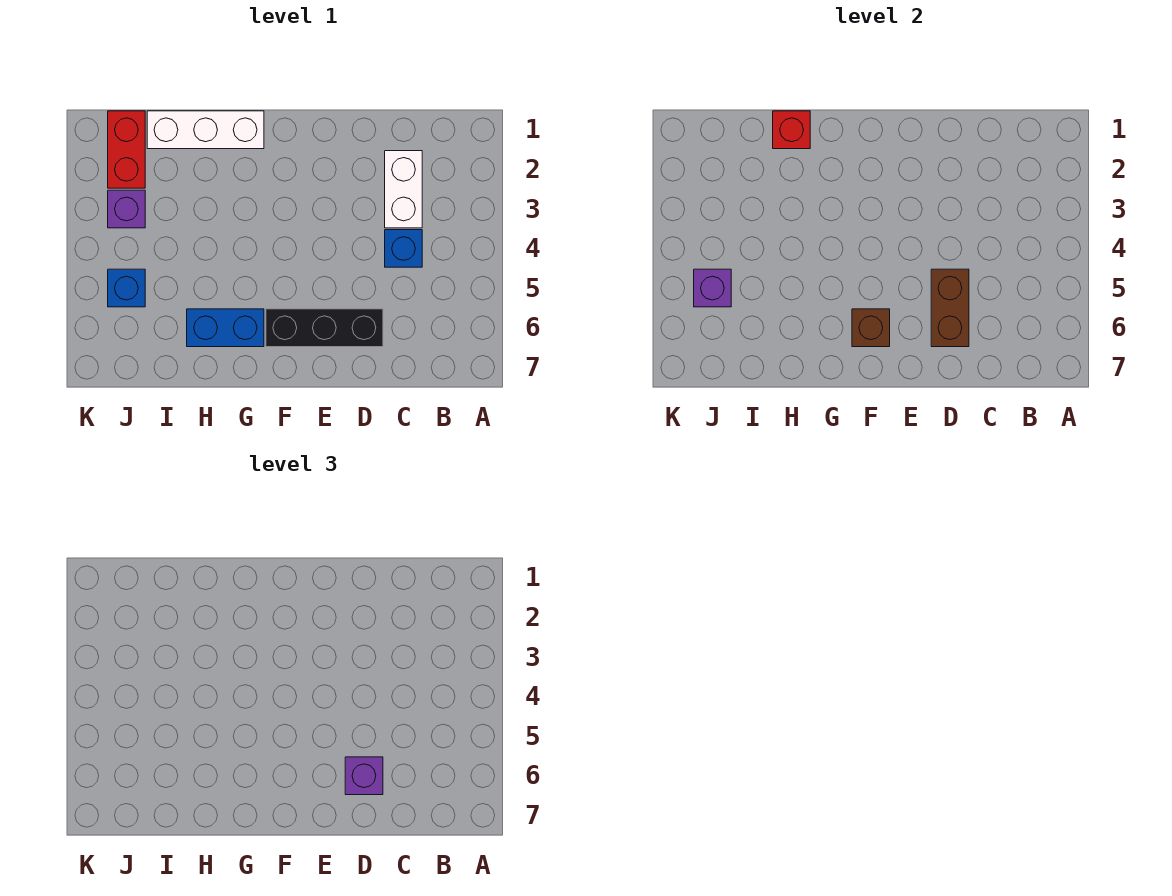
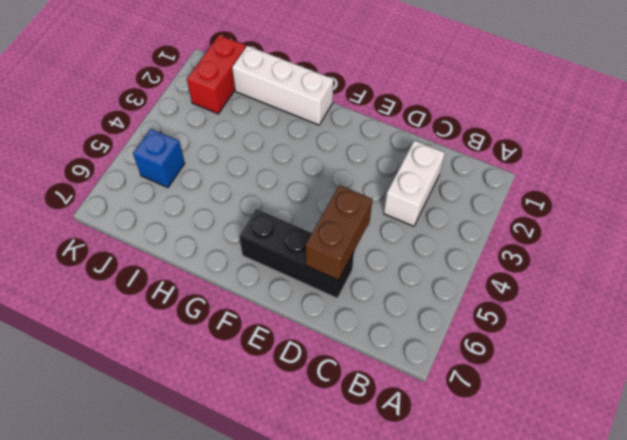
none -> blue brick C4 level 1
none -> blue brick G6:H6 level 1
none -> purple brick J3 level 1

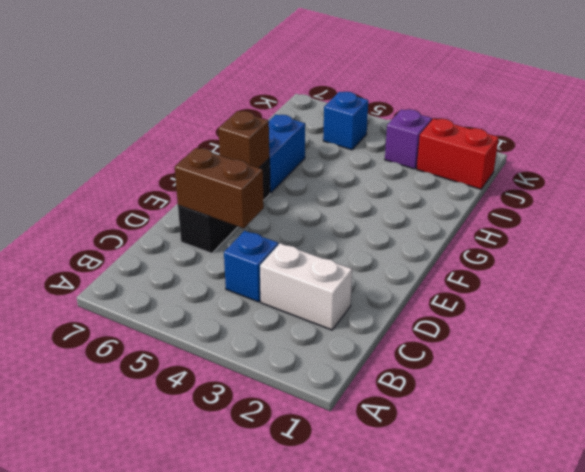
none -> white brick G1:I1 level 1
none -> red brick H1 level 2
none -> purple brick J5 level 2

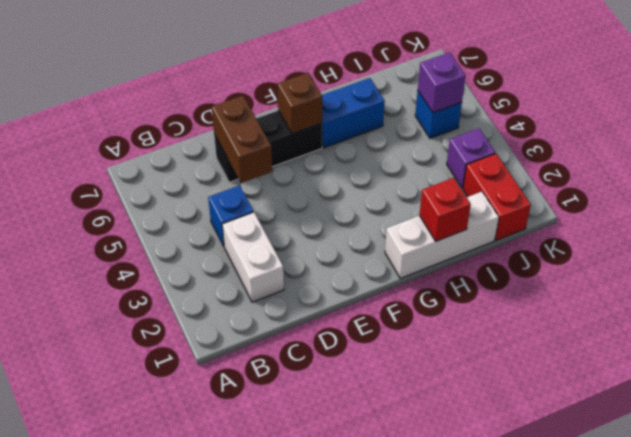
none -> purple brick D6 level 3

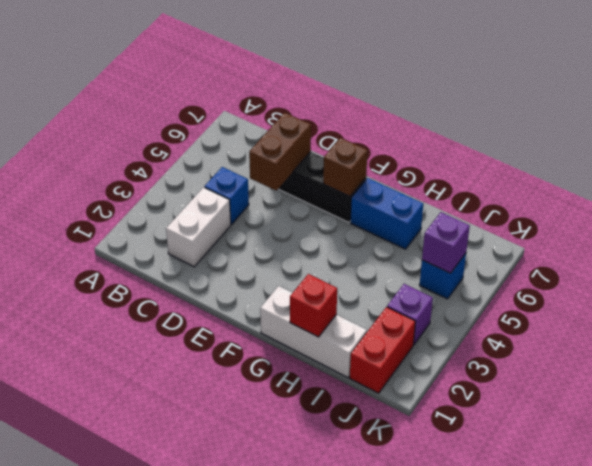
none -> purple brick D6 level 3

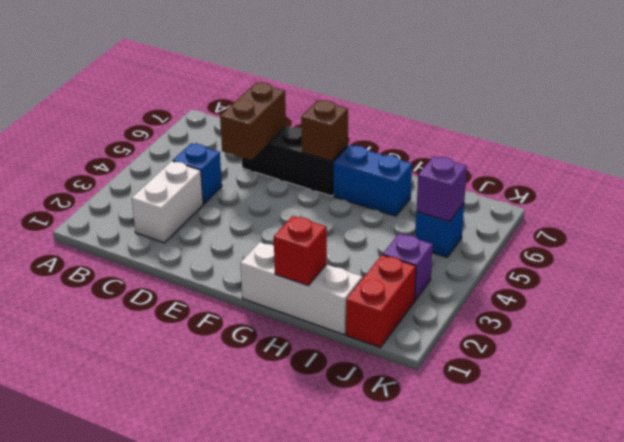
none -> purple brick D6 level 3

